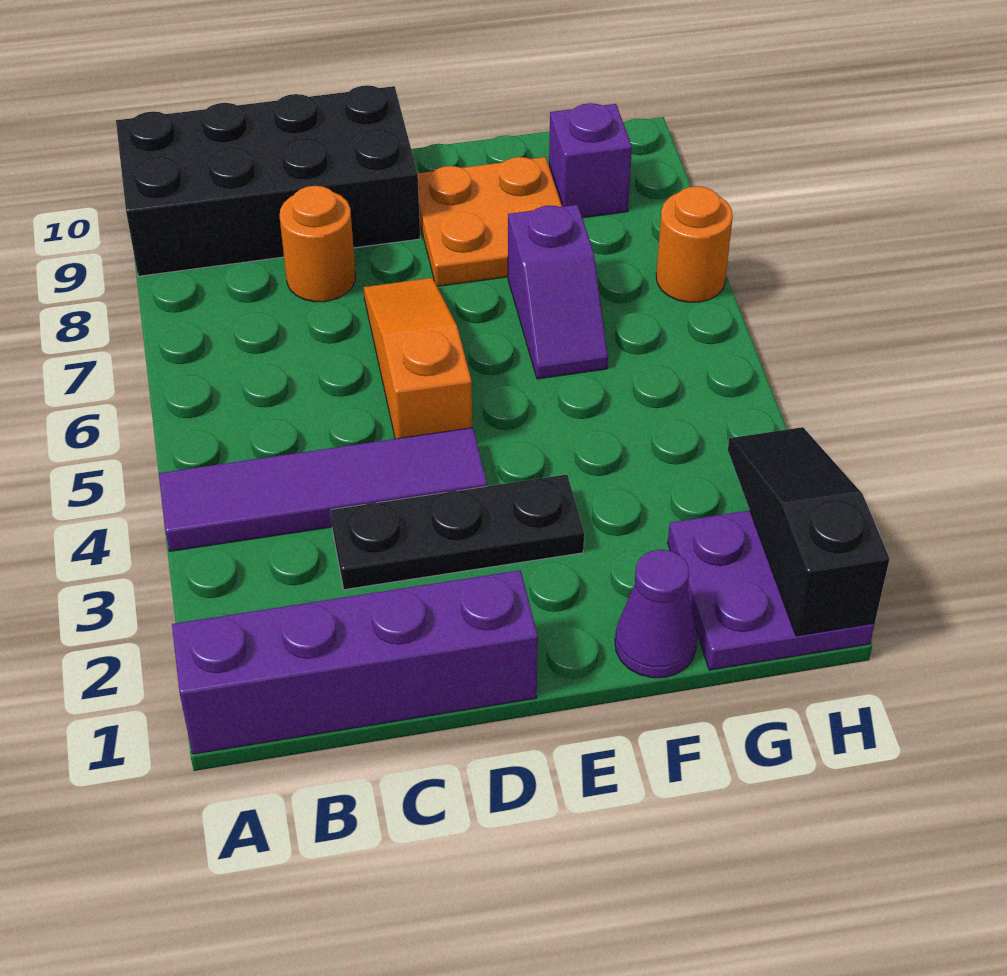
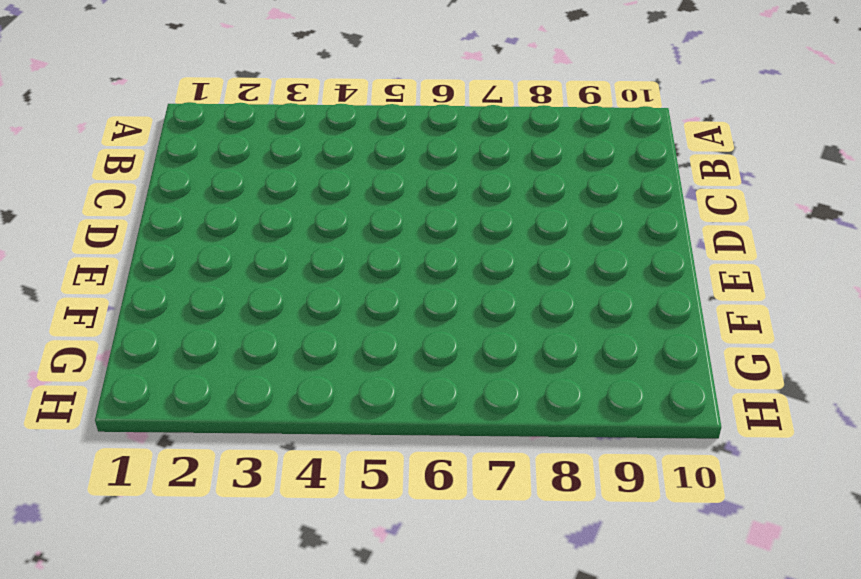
none -> purple brick A1:D1 level 1
none -> purple tile A4:D4 level 1
none -> black brick A9:D10 level 1

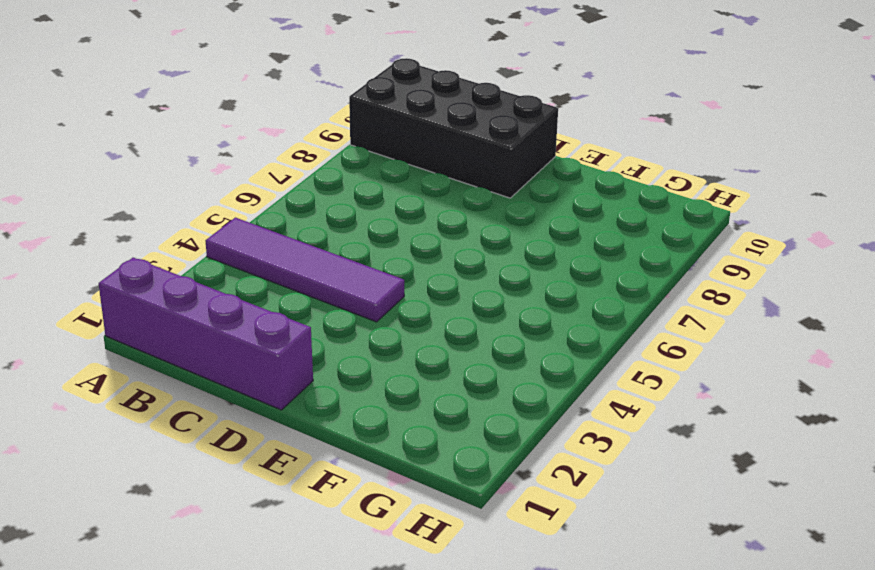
none -> black plate C3:E3 level 1
none -> orange round brick C8 level 1
none -> orange slope D5:D7 level 1 top 5

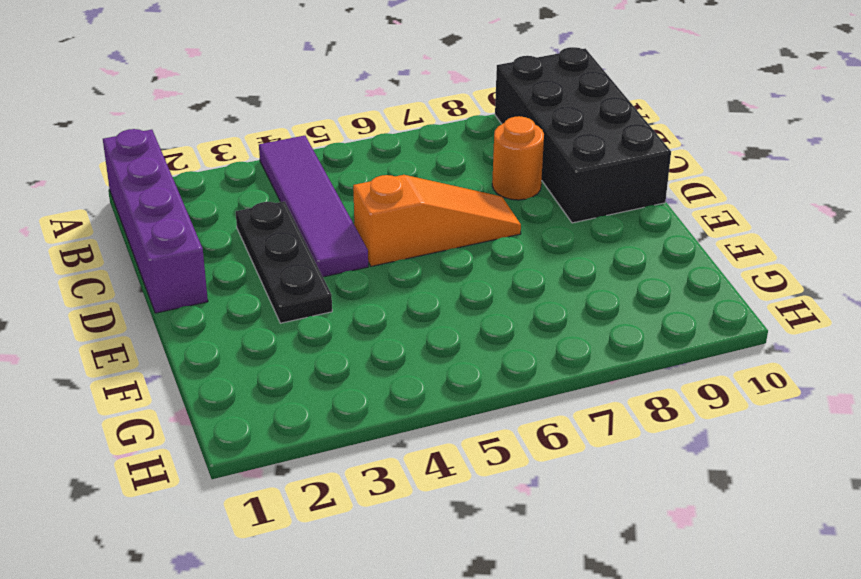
none -> orange plate E8:F9 level 1
none -> purple cone F1 level 1
none -> purple slope F6:F7 level 1 top 7

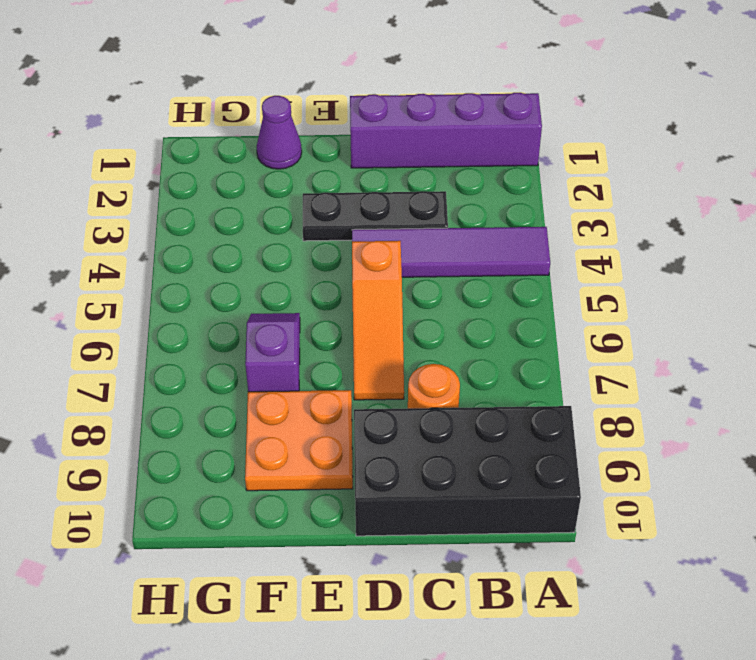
none -> purple plate G1:H2 level 1
none -> purple brick G9 level 1
none -> orange round brick H7 level 1

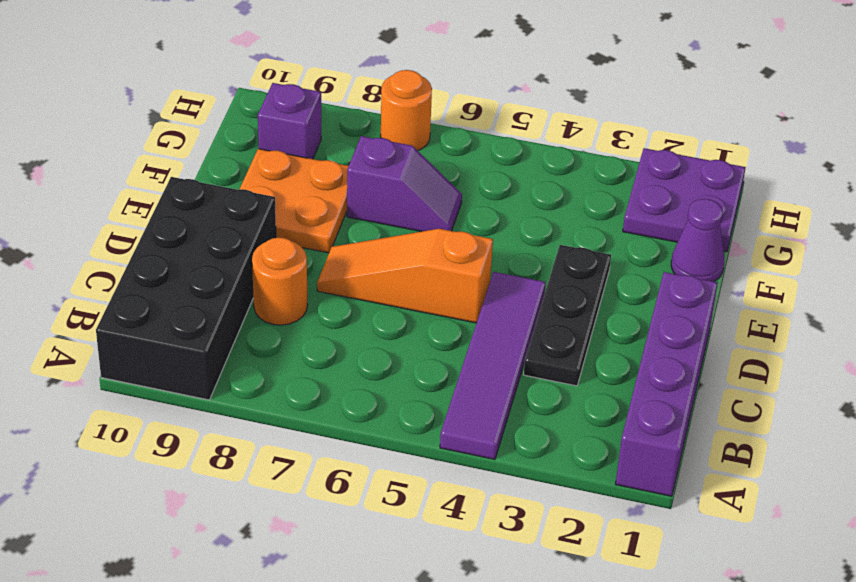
none -> black slope H1:H3 level 2 top 1

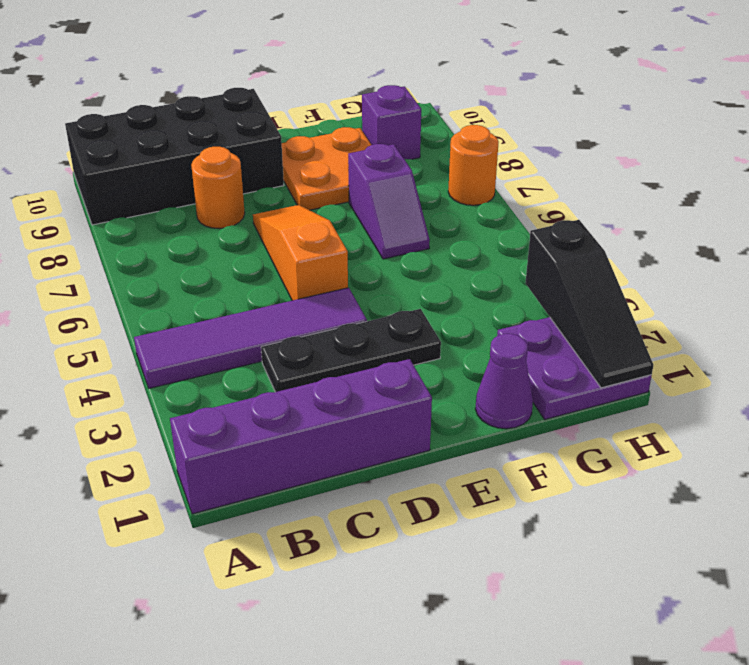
black slope H1:H3 level 2 top 3 -> black slope H1:H3 level 2 top 1

